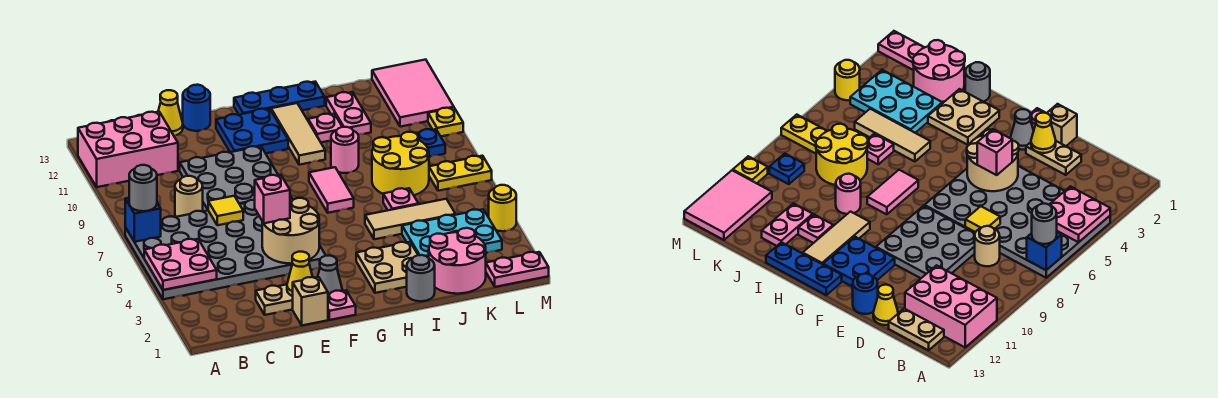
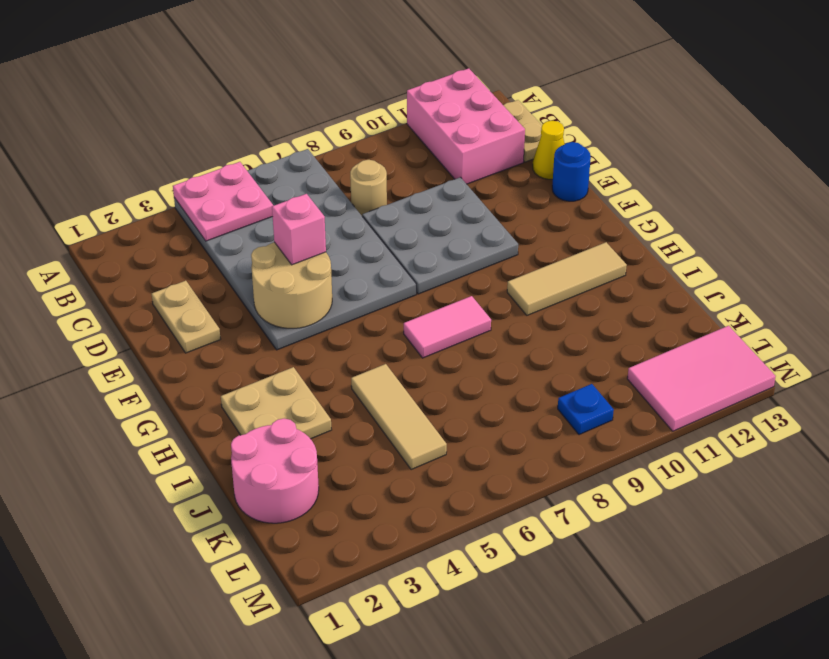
none -> tan brick E1 level 1
none -> pink plate F1 level 1
none -> grey cone F2 level 1
none -> blue plate F11:G12 level 1

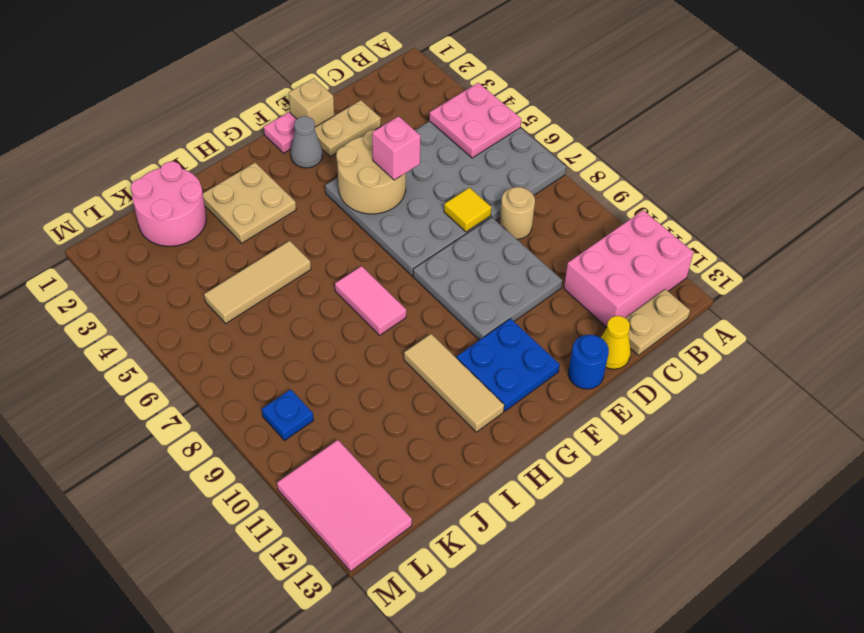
none -> blue plate G13:I13 level 1
none -> grey round brick I1 level 1
none -> pink round brick I9 level 1
none -> pink plate I11 level 1

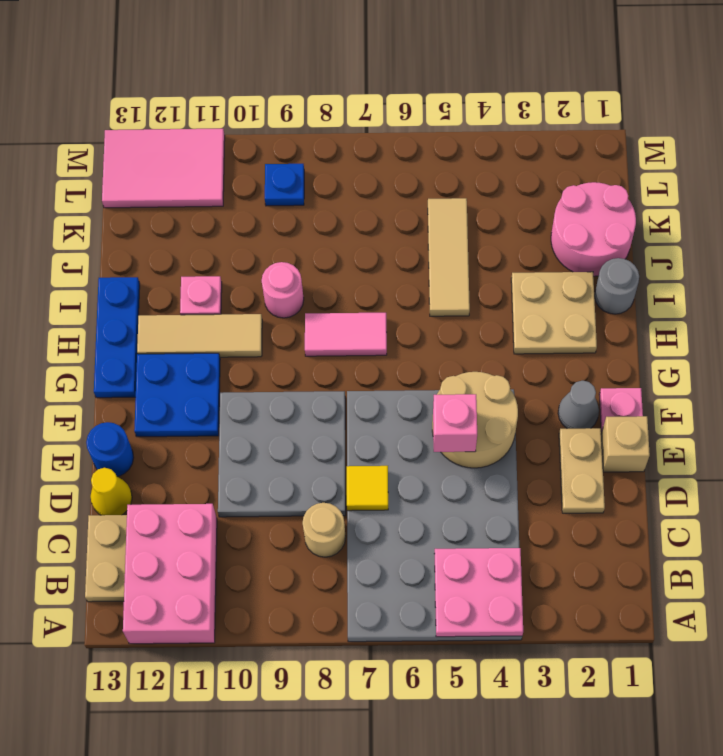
none -> cyan plate J3:L4 level 1
none -> pink plate J6 level 1
none -> yellow round brick J7:K8 level 1
none -> pink plate J11:J12 level 1

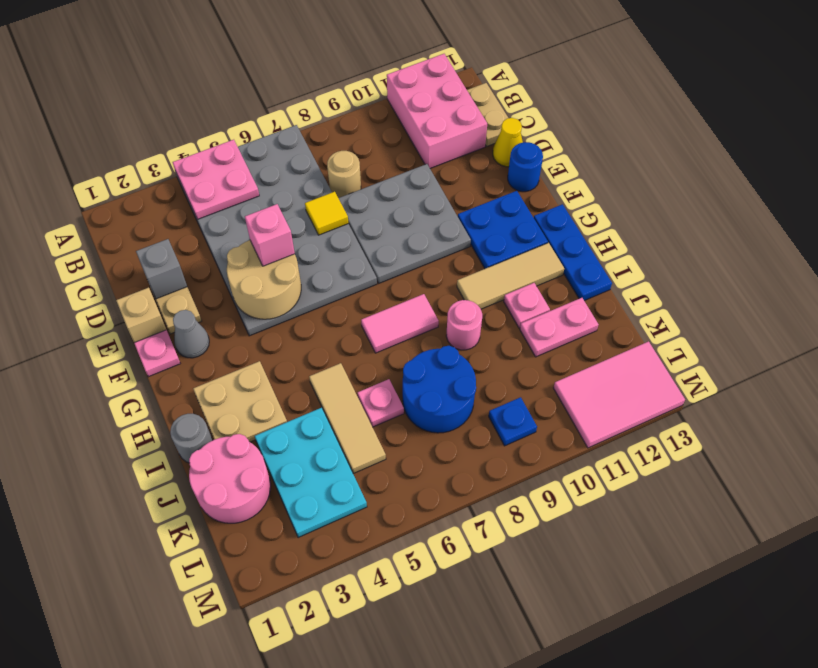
grey brick D2 level 2 -> none
blue round brick J7:K8 level 1 -> yellow round brick J7:K8 level 1
none -> pink plate L1:M1 level 1
none -> yellow plate L7:M7 level 1
none -> yellow round brick M4 level 1
none -> yellow plate M10 level 1

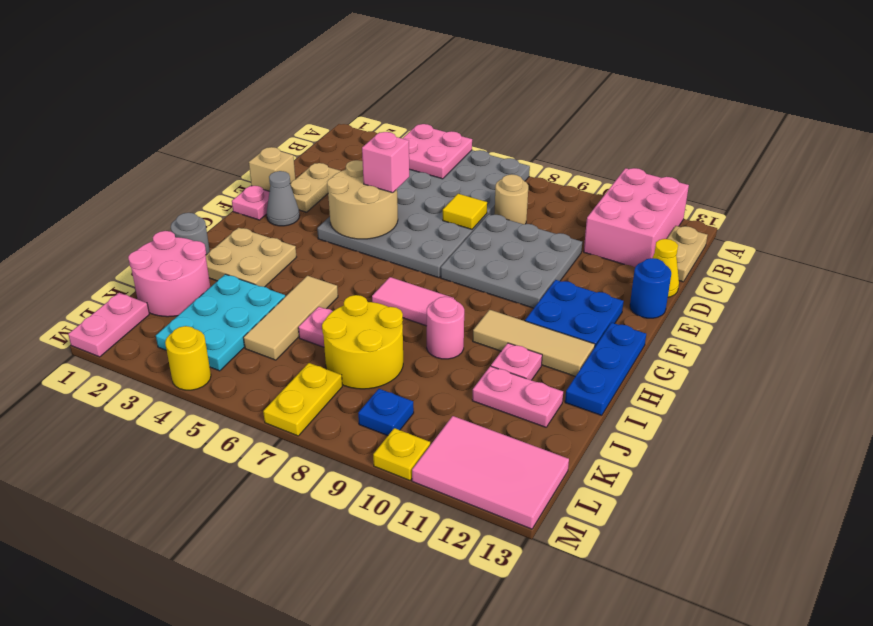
none -> blue brick A7 level 2
none -> yellow cone E2 level 2
none -> grey round brick A7 level 3

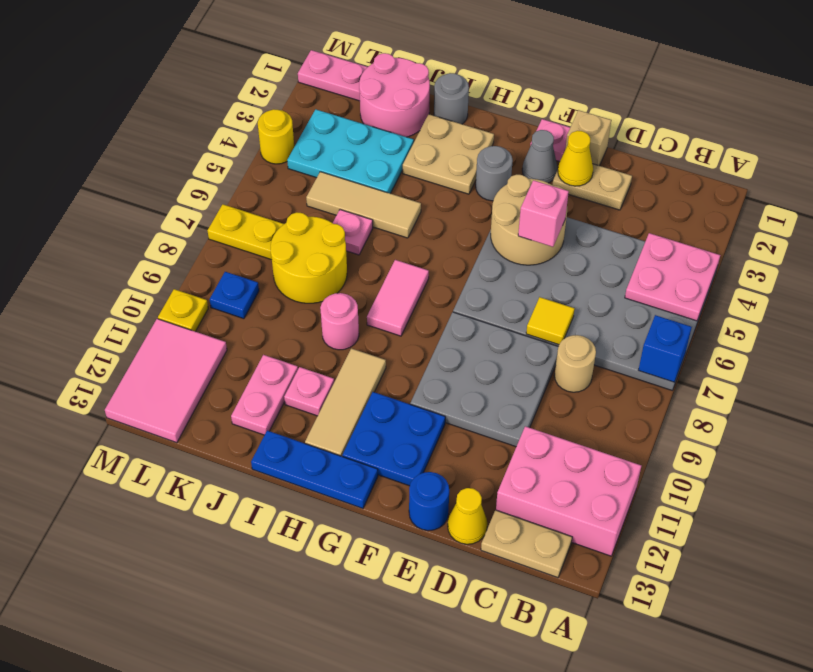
grey round brick G3 level 1 -> grey round brick A7 level 3

